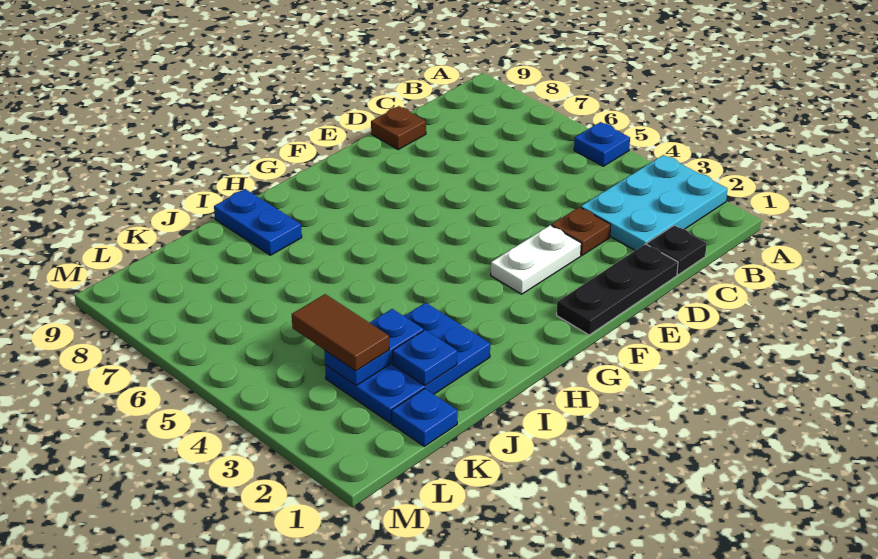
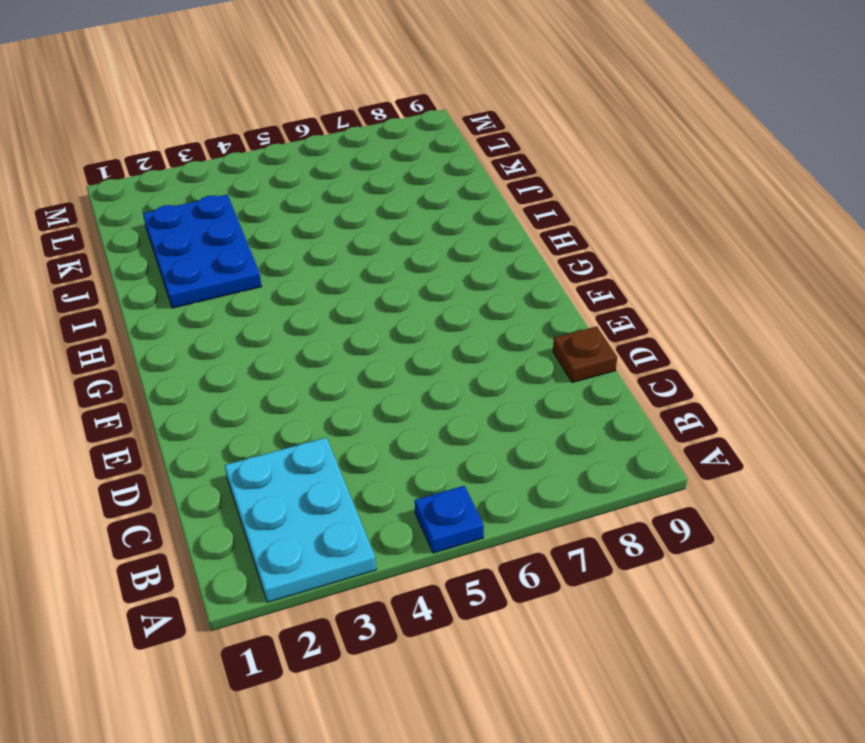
none -> black plate C1 level 1
none -> black plate D1:F1 level 1
none -> brown plate D3 level 1

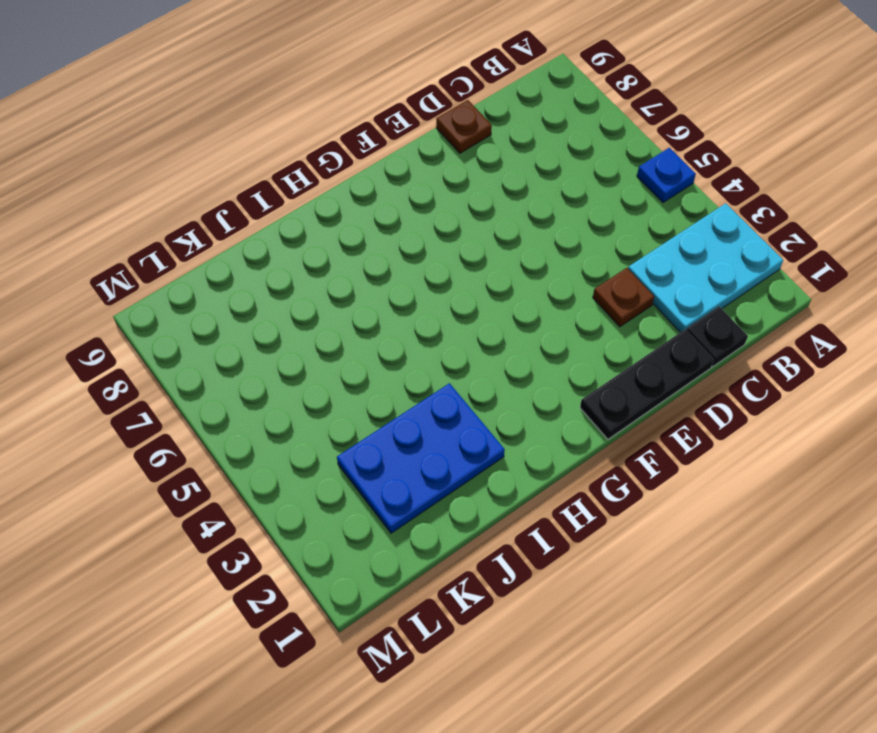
none -> white plate E3:F3 level 1
none -> blue plate I8:I9 level 1
none -> blue plate K1 level 1

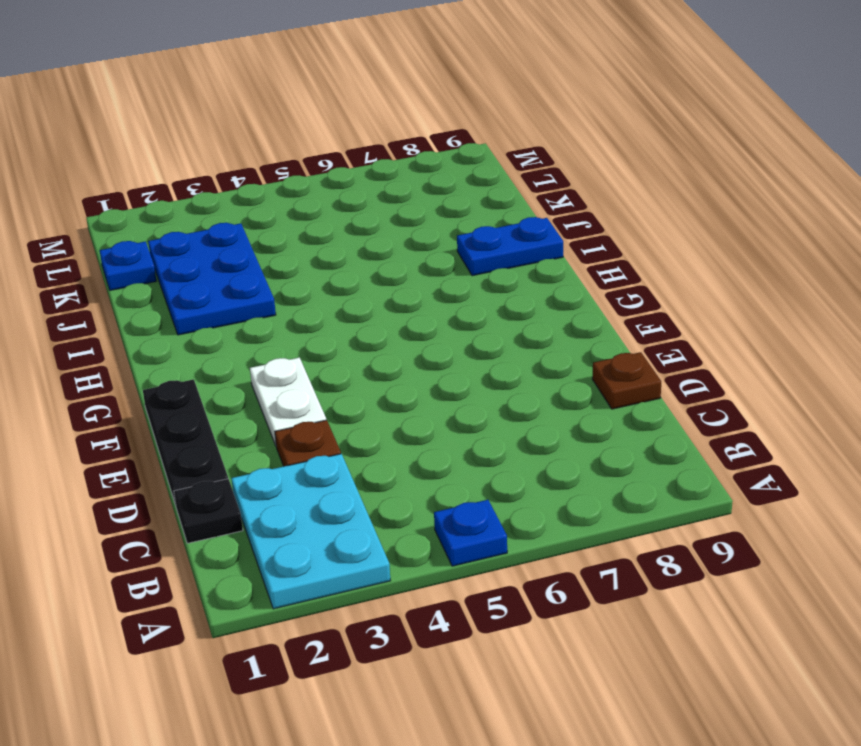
none -> blue plate J2 level 2
none -> blue plate J3:K3 level 2
none -> brown tile K3:K4 level 3

